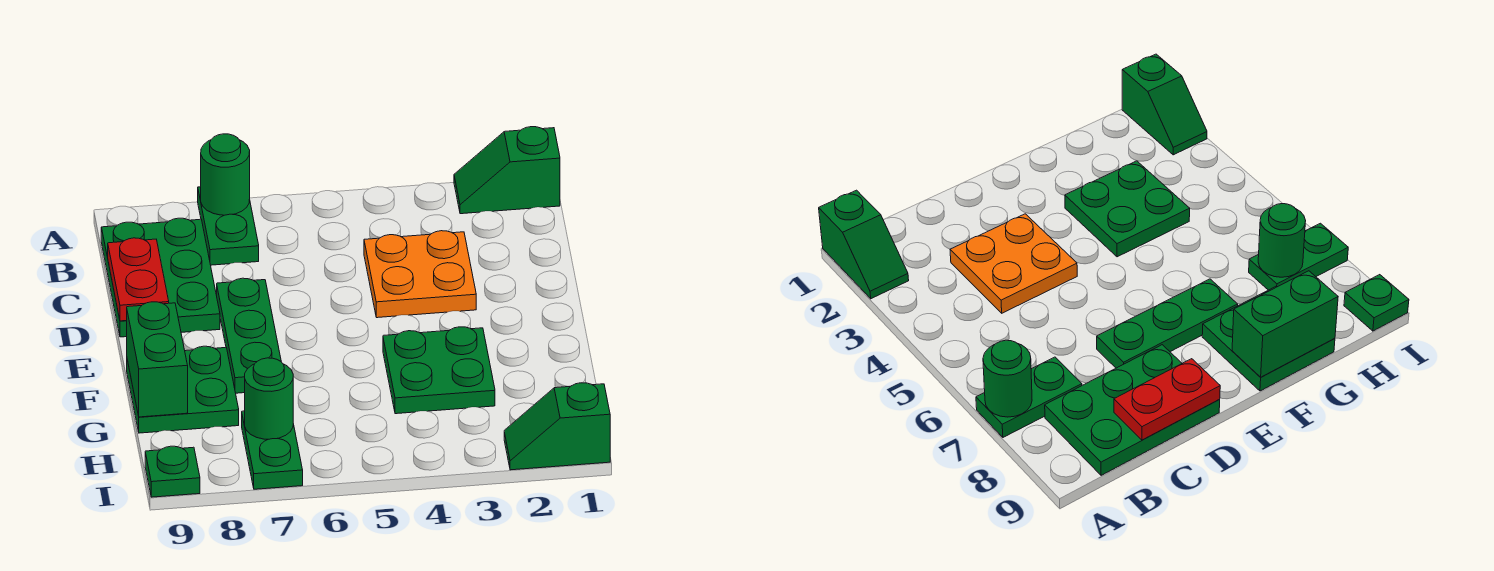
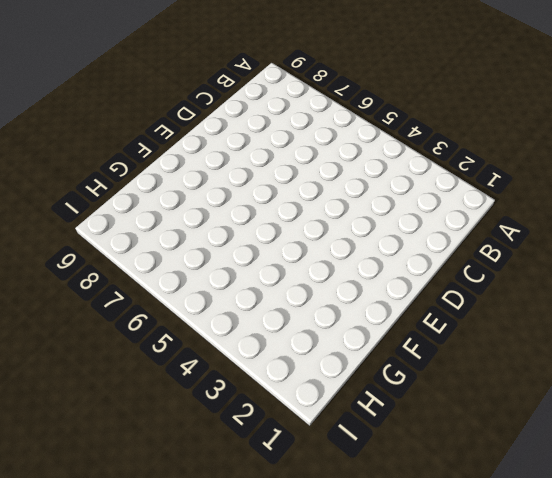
none -> green slope A1:A2 level 1 top 1
none -> green plate A7:B7 level 1
none -> green plate B8:D9 level 1

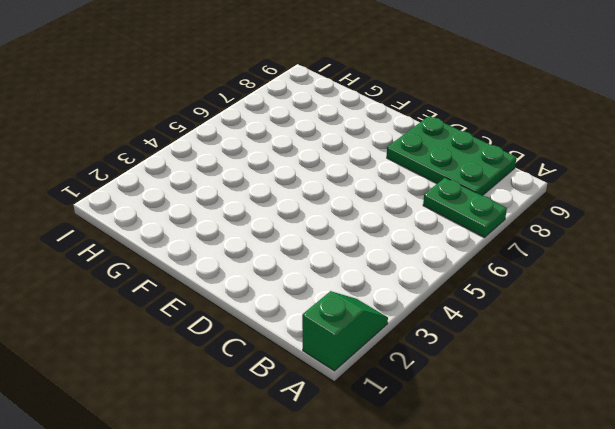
none -> orange plate C3:D4 level 1
none -> green plate D7:F7 level 1
none -> green plate F3:G4 level 1

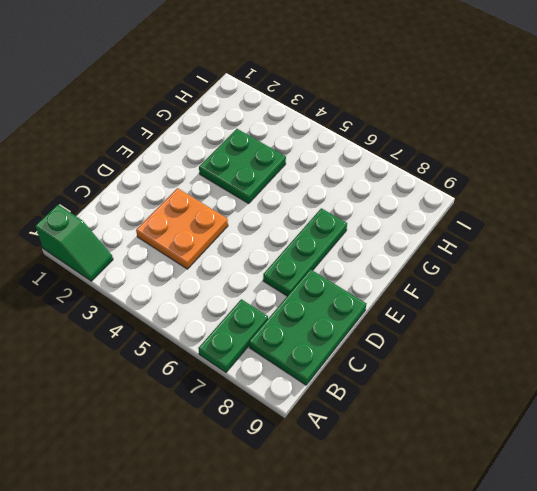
none -> green plate F8:G9 level 1
none -> green plate H7:I7 level 1
none -> green slope I1:I2 level 1 top 1

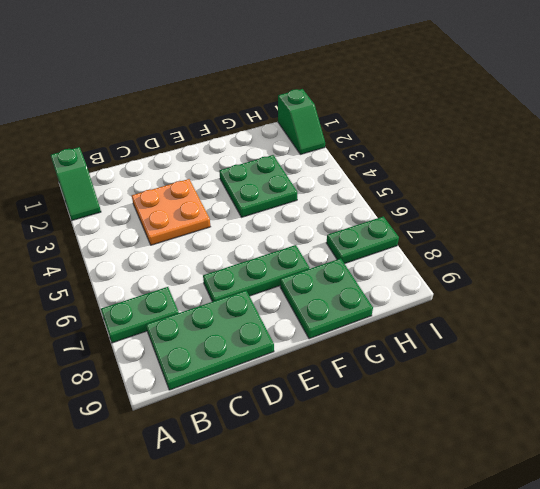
none -> green plate I9 level 1
none -> green round brick A7 level 2
none -> red plate C9:D9 level 2

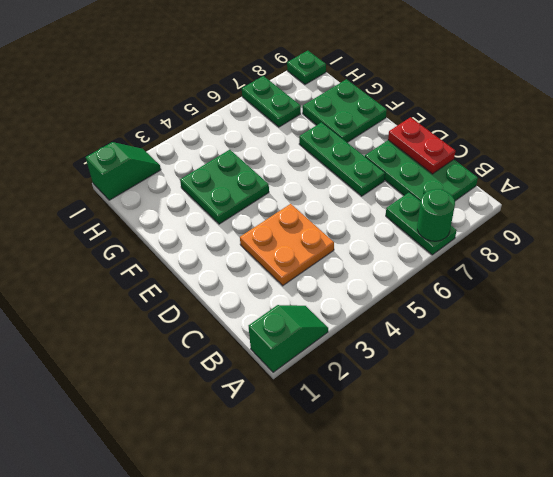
none -> green brick F9:G9 level 2
none -> green round brick H7 level 2

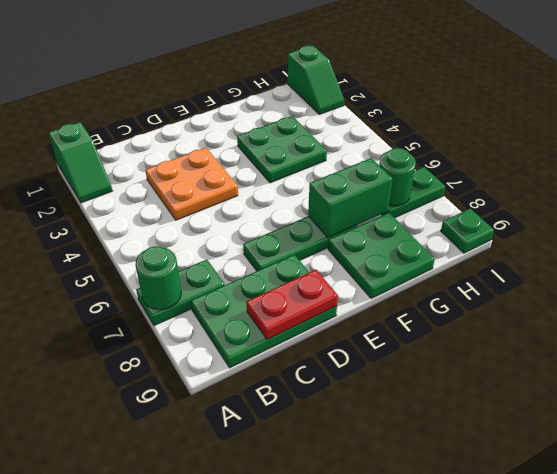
green brick F7:G7 level 2 -> green brick F9:G9 level 2

